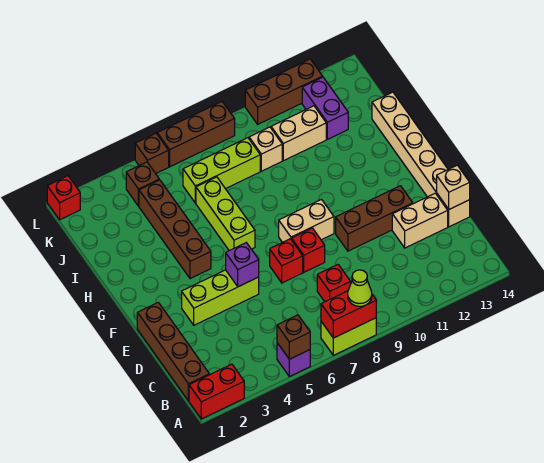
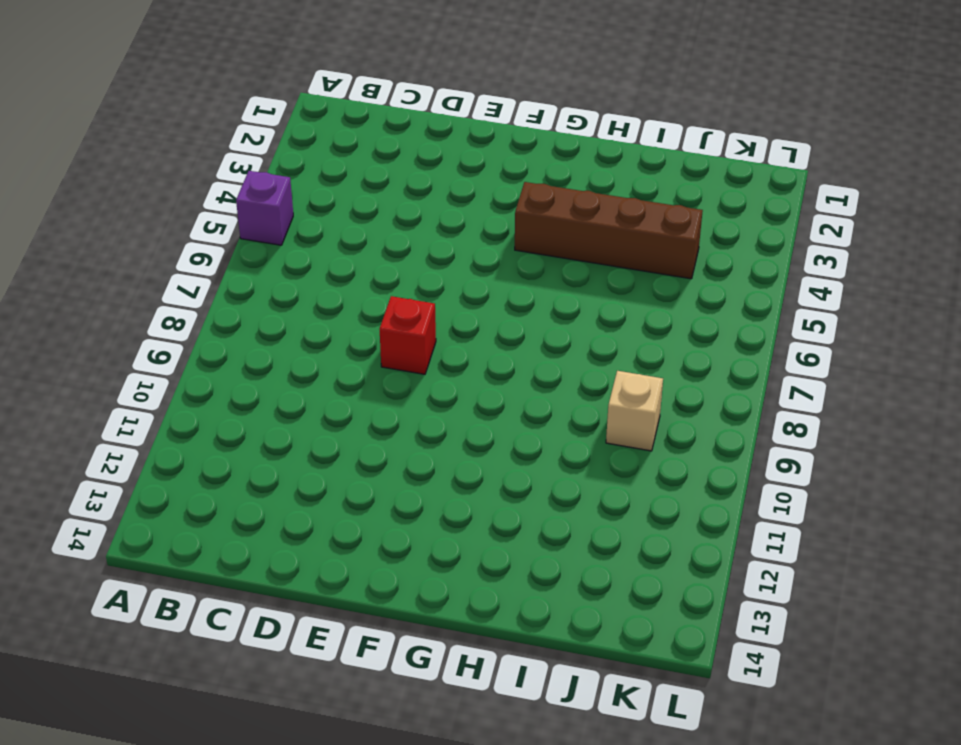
none -> red brick A1:A2 level 1
none -> lime brick A7:A8 level 1
none -> brown brick B1:E1 level 1

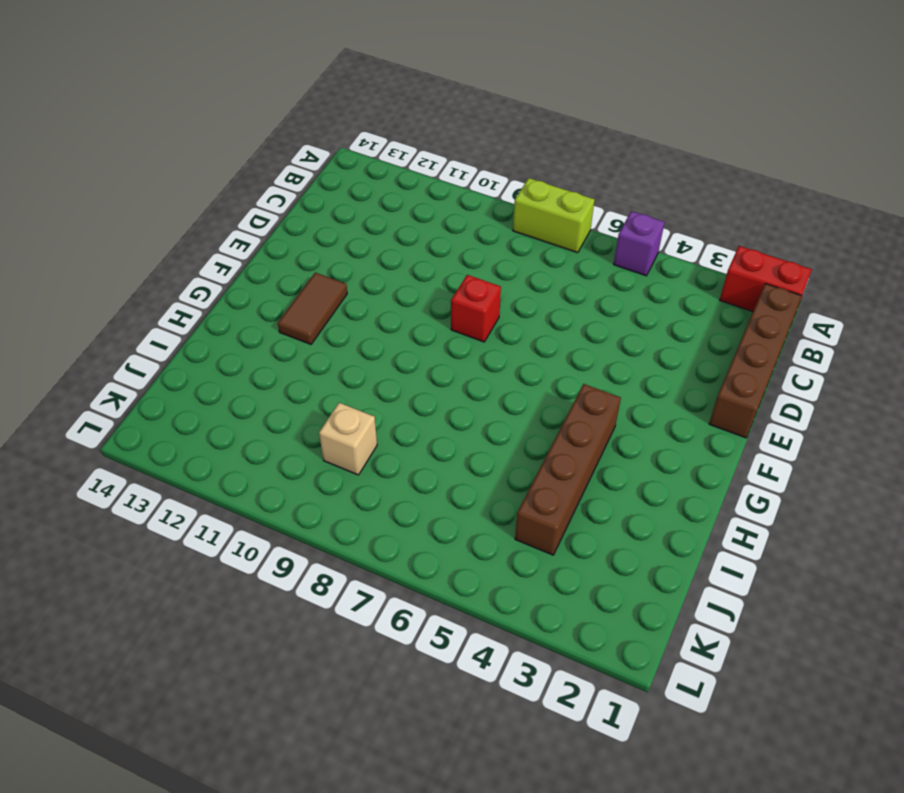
brown tile F12:G12 level 1 -> none
none -> red brick C8 level 1
none -> tan brick D12:D13 level 1
none -> tan brick D14:I14 level 1

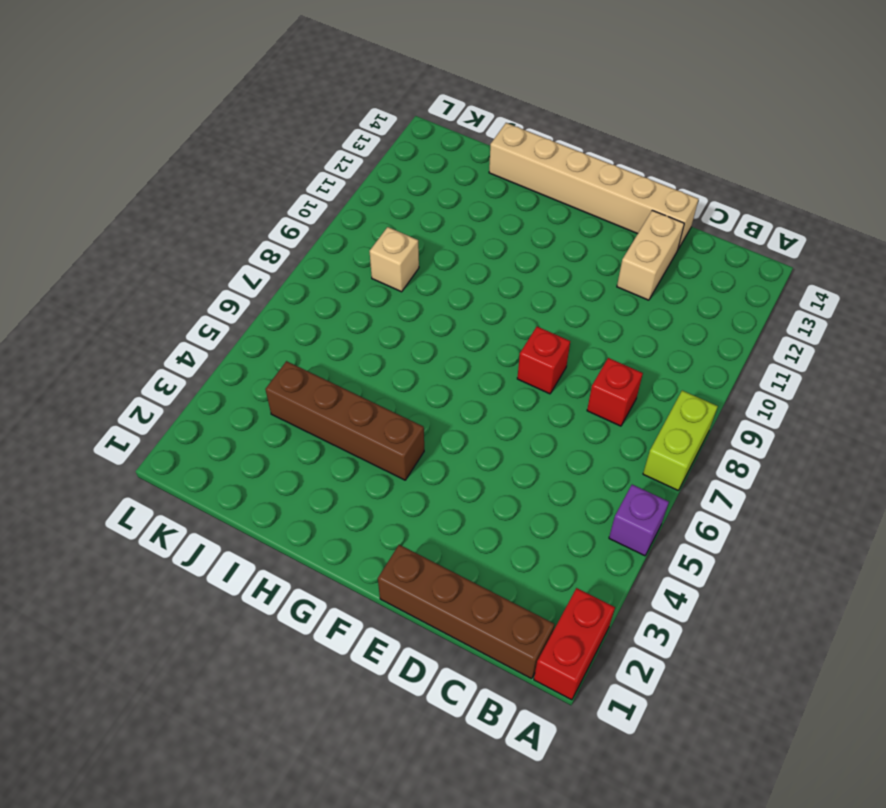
none -> lime brick E3:E5 level 1
none -> red brick E7 level 1
none -> brown brick E10:E12 level 1

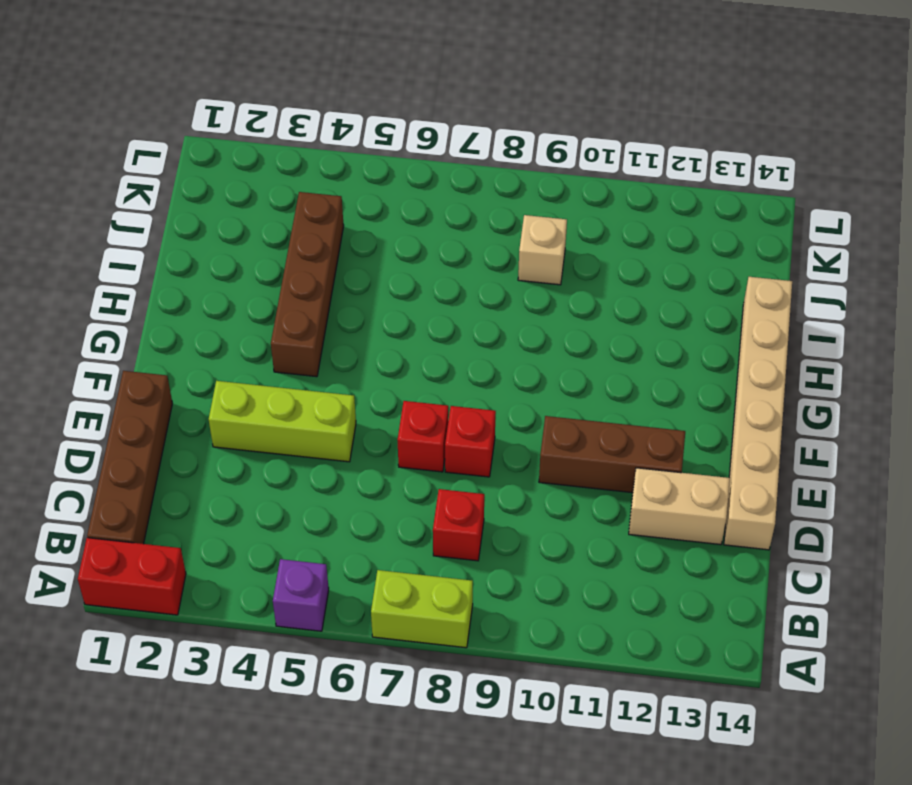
none -> tan brick F8:F9 level 1
none -> lime brick G6:I6 level 1
none -> lime brick J6:J8 level 1

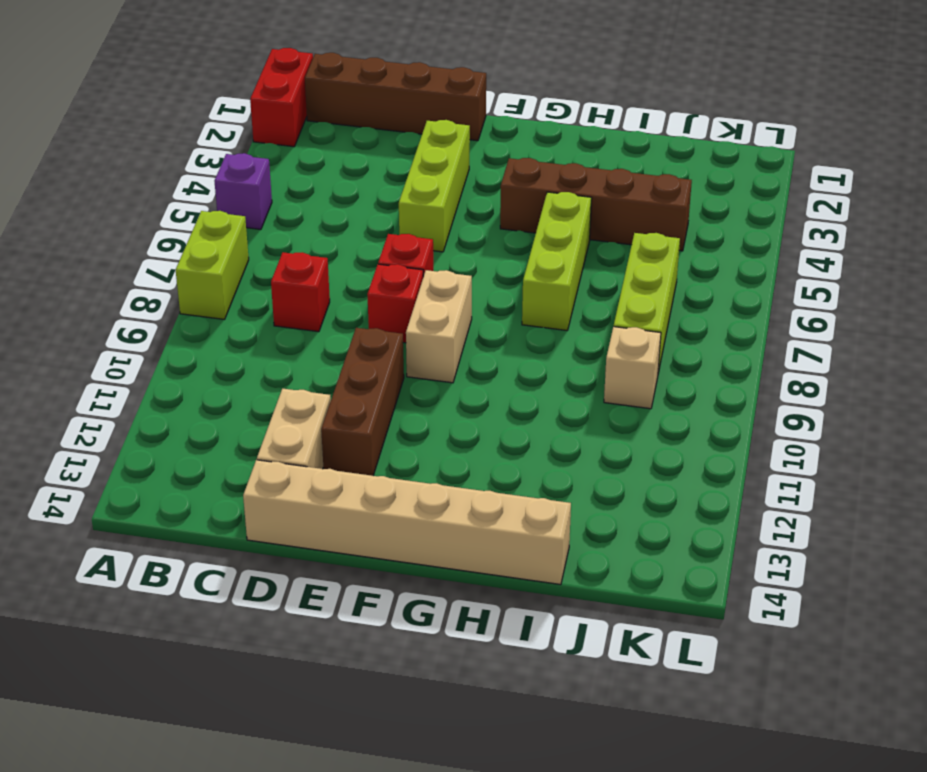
lime brick H5:H7 level 1 -> lime brick G6:I6 level 1
none -> tan brick J10:J11 level 1
none -> purple brick J12:K12 level 1
none -> brown brick K4 level 1

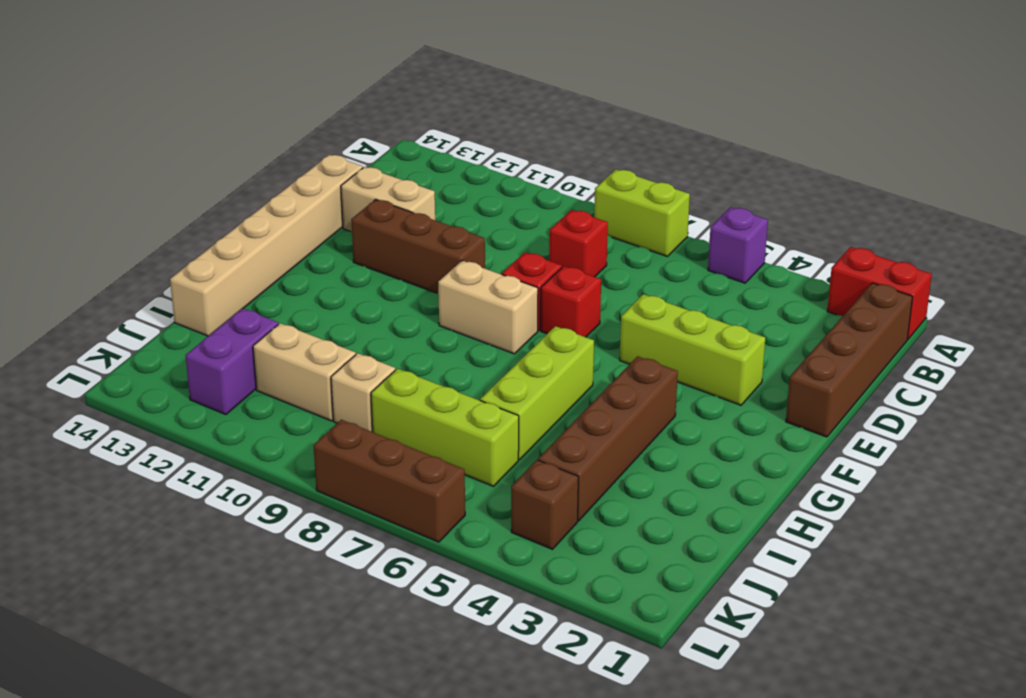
none -> red brick L1 level 1
none -> brown brick L5 level 1
none -> brown brick L10:L12 level 1

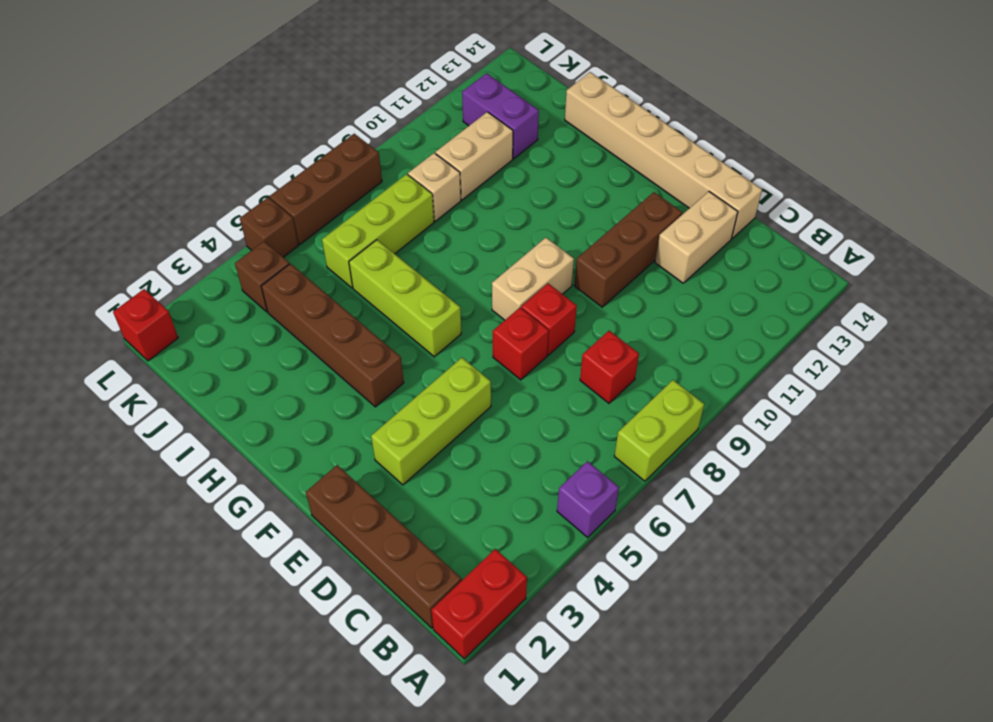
none -> brown brick L10:L12 level 1
none -> brown brick A5 level 2
none -> red brick A7:A8 level 2

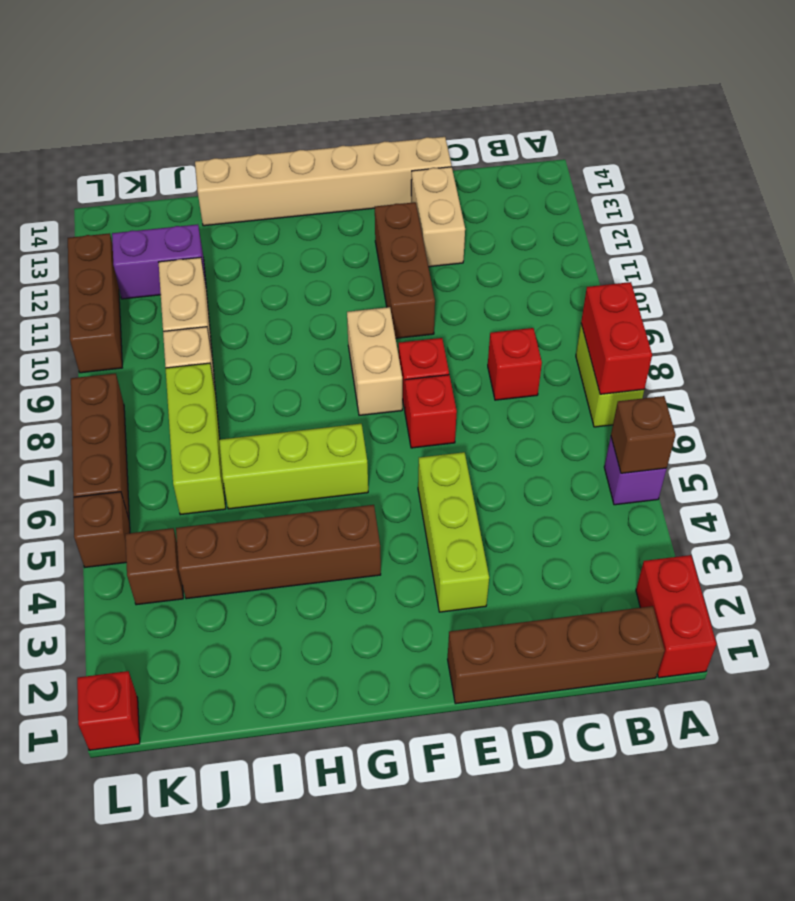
none -> tan brick D14 level 2
none -> purple brick E5 level 2
none -> lime cone A8 level 3

